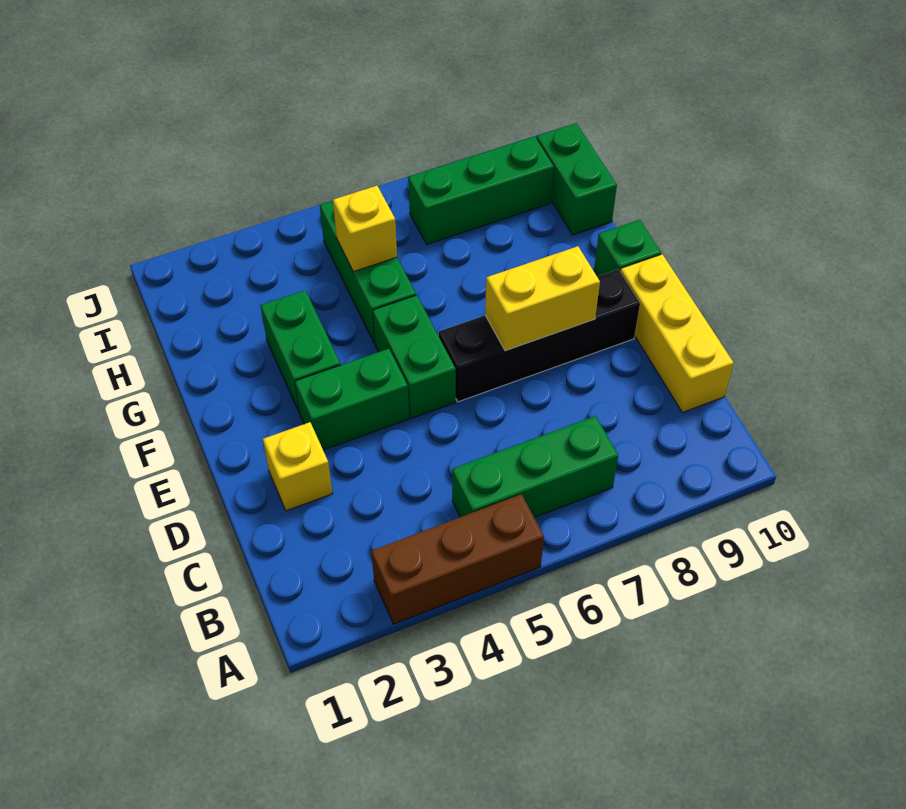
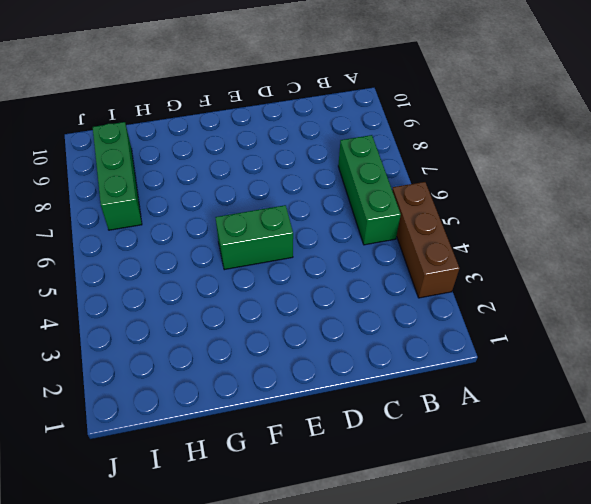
none -> yellow brick C10:E10 level 1
none -> yellow brick D2 level 1
none -> green brick E3:E4 level 1

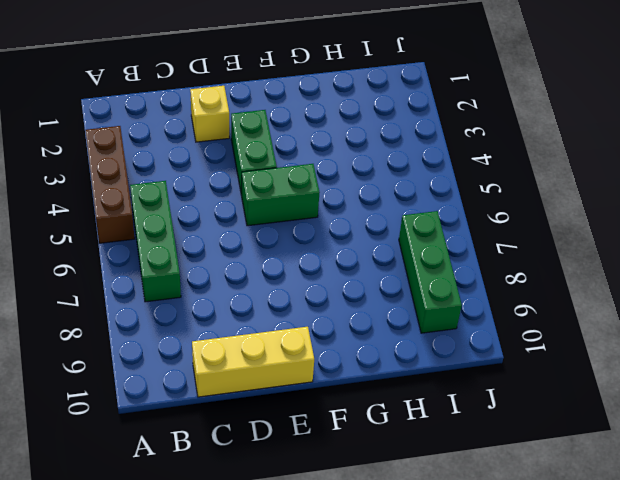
none -> black brick E6:E9 level 1
none -> green brick F3:G3 level 1
none -> green brick F10 level 1

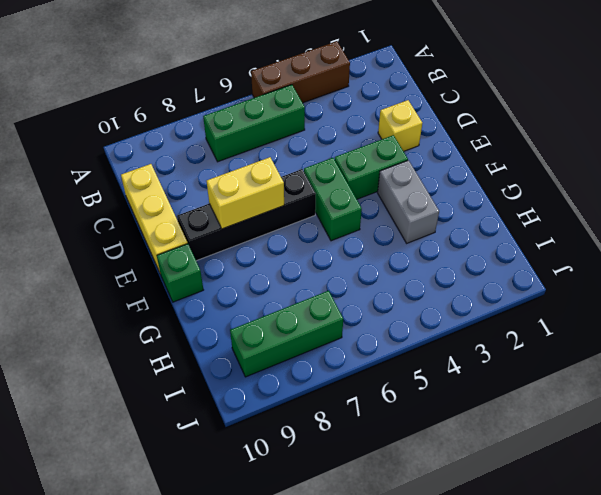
grey brick F3:G3 level 1 -> green brick F3:G3 level 1
none -> green brick G5:I5 level 1
none -> green brick H10:I10 level 1
none -> yellow brick H5 level 2

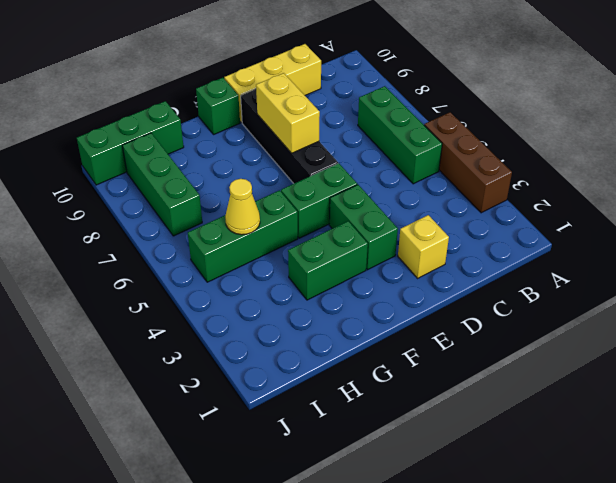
yellow cone H5 level 2 -> yellow brick H5 level 2
green brick H10:J10 level 1 -> green brick H10:I10 level 1

